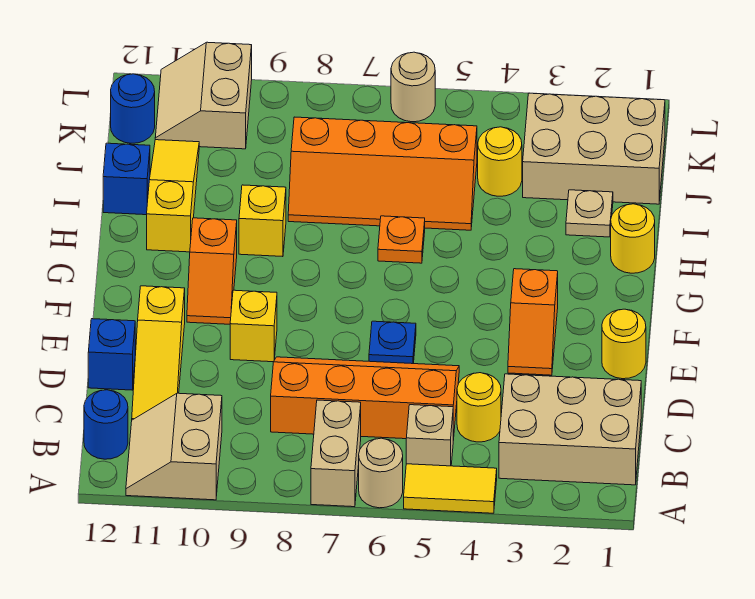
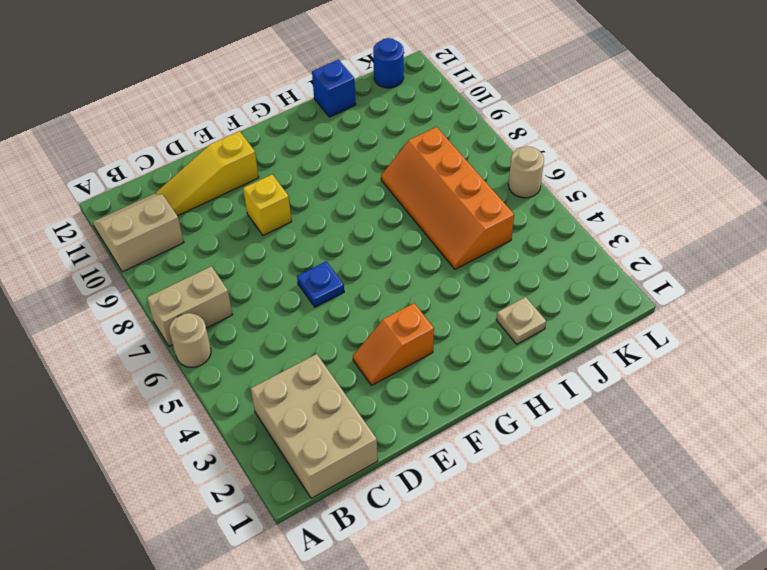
none -> yellow tile A4:A5 level 1
none -> tan brick B5 level 1
none -> blue round brick B12 level 1

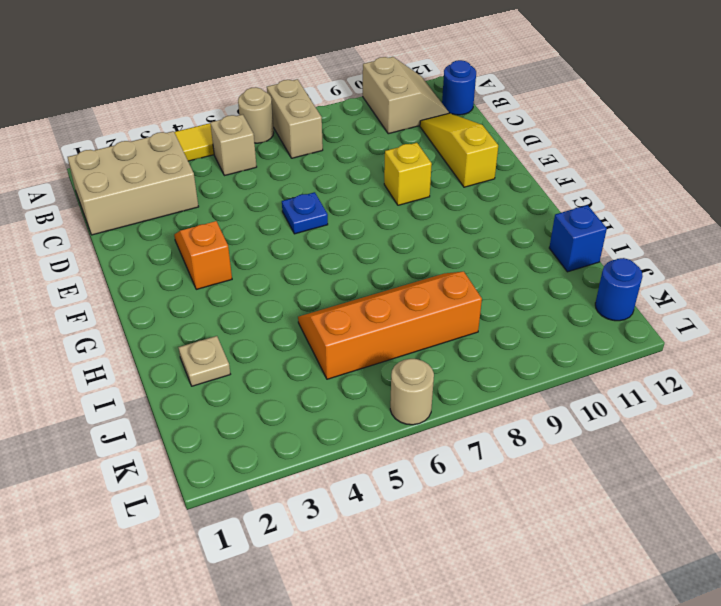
none -> yellow round brick C4 level 1
none -> orange slope C5:D8 level 1 top C
none -> blue brick D12 level 1

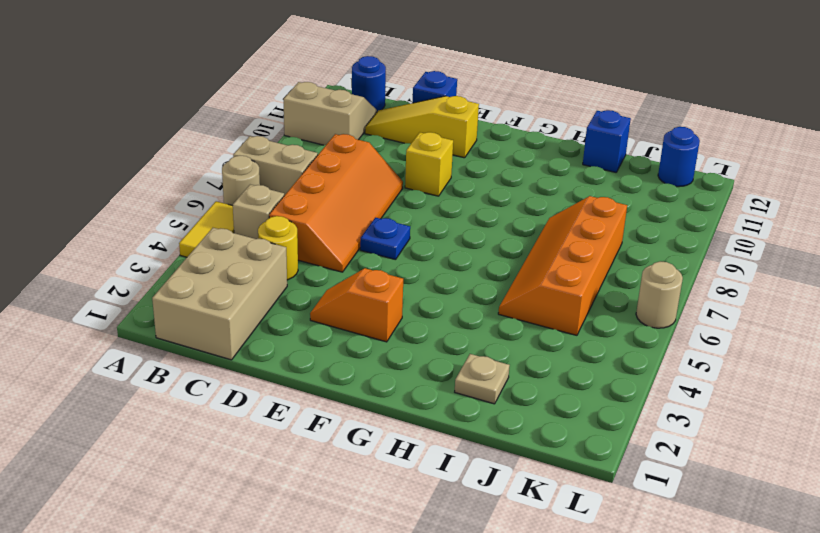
none -> yellow round brick E1 level 1
none -> orange slope F10:G10 level 1 top G
none -> yellow round brick H1 level 1

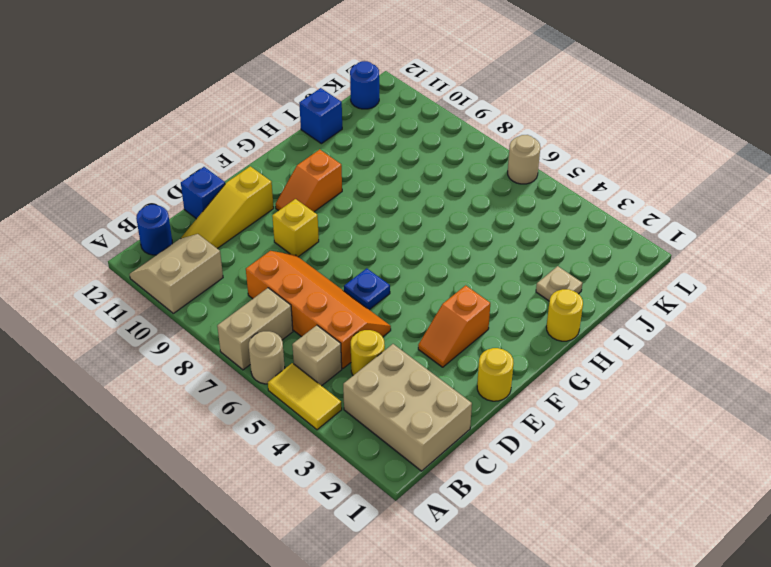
none -> orange plate H6 level 1
none -> yellow brick H9 level 1
none -> yellow slope H11:J11 level 1 top H

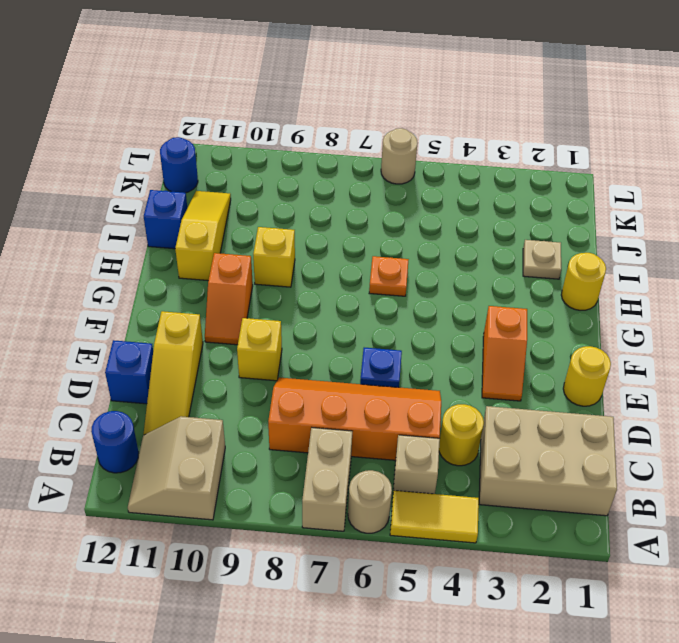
none -> orange slope I5:J8 level 1 top J
none -> tan brick J1:K3 level 1
none -> yellow round brick J4 level 1

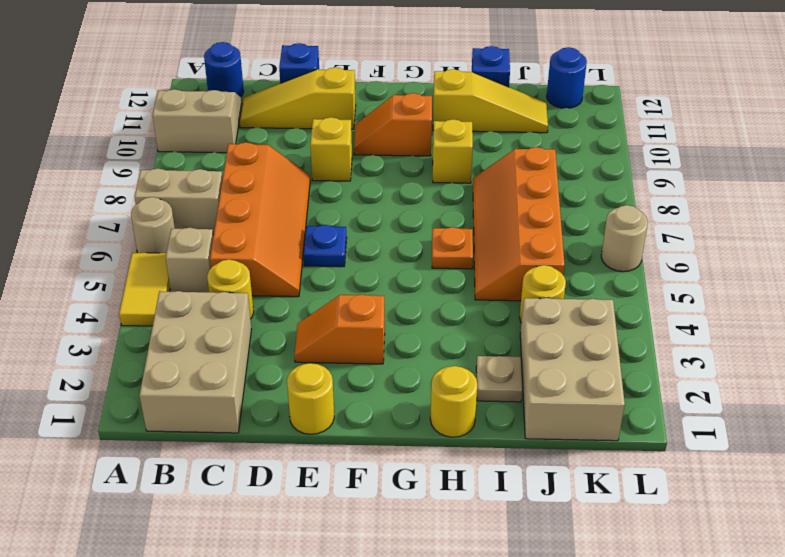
none -> tan slope K10:L11 level 1 top 10

